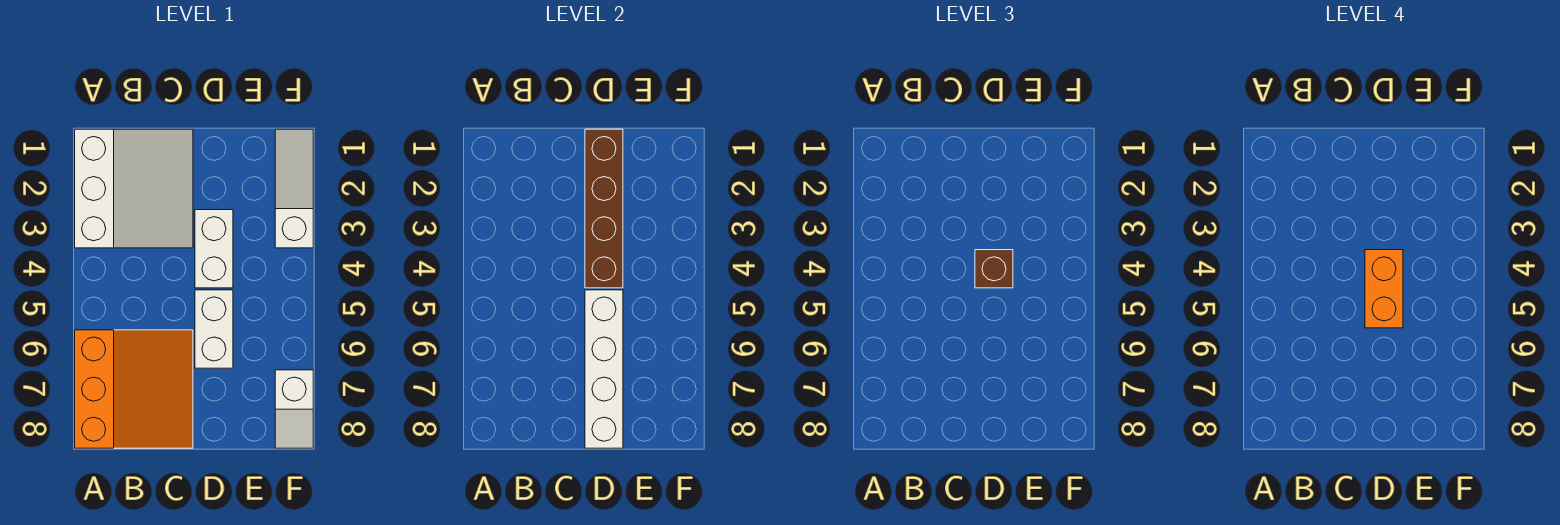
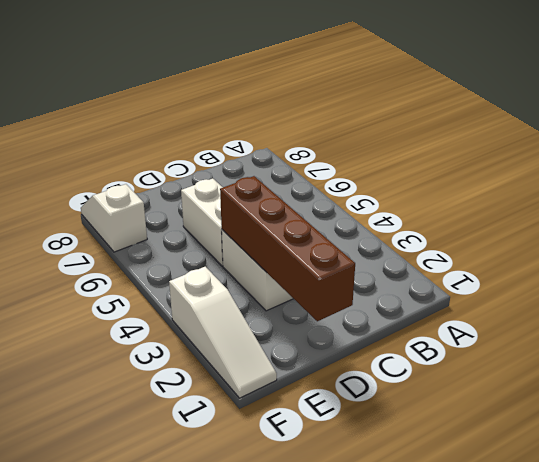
none -> white slope A1:C3 level 1 top A
none -> orange slope A6:C8 level 1 top A

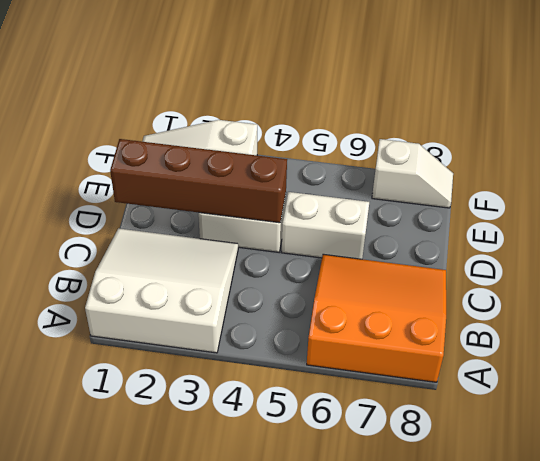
none -> white brick D5:D8 level 2
none -> brown brick D4 level 3

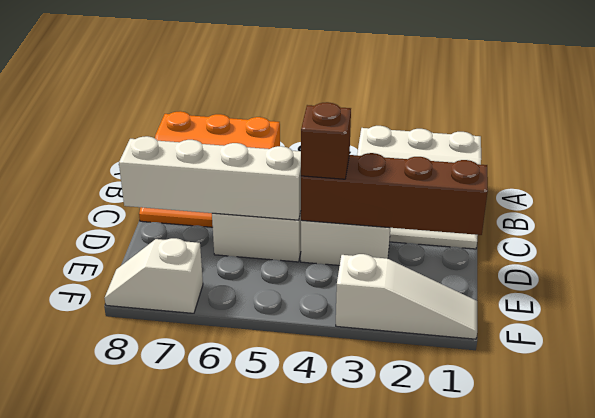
none -> orange brick D4:D5 level 4

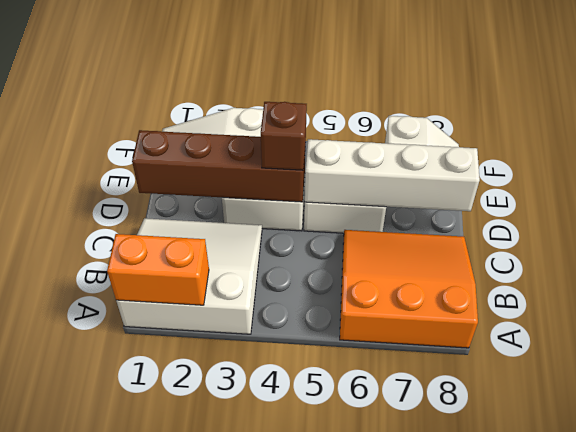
orange brick A1:A2 level 2 -> orange brick D4:D5 level 4

